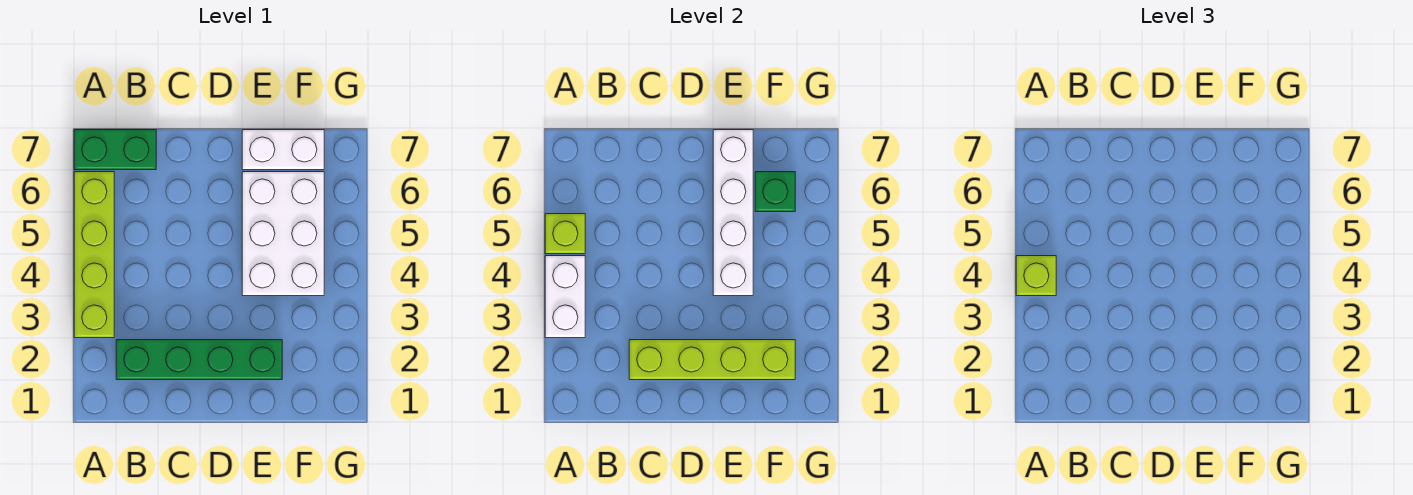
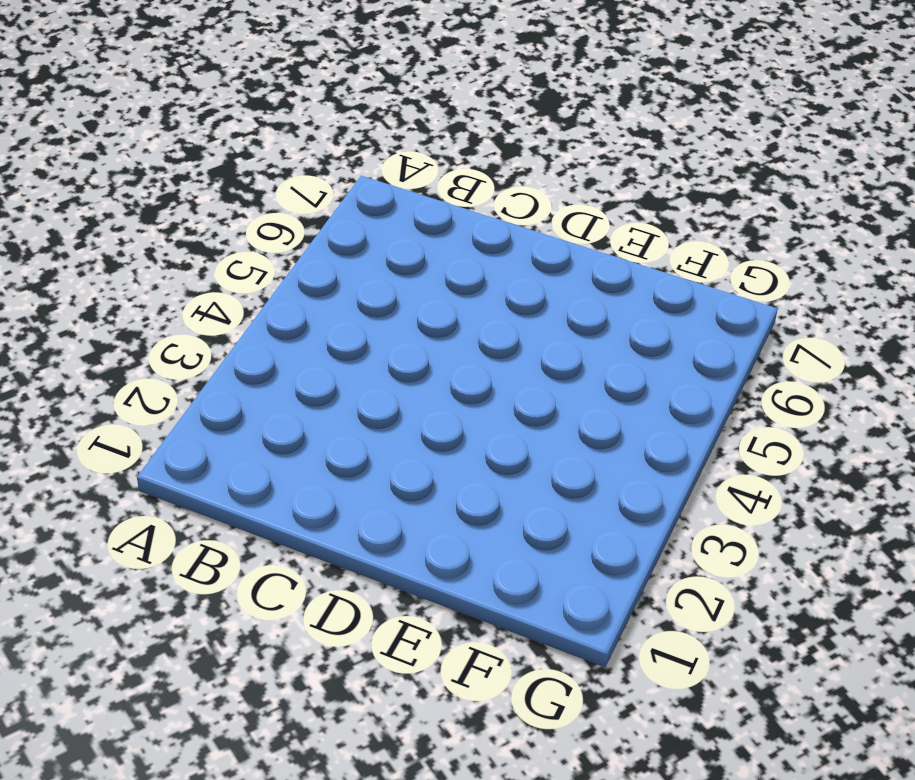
none -> lime brick A3:A6 level 1
none -> green brick A7:B7 level 1

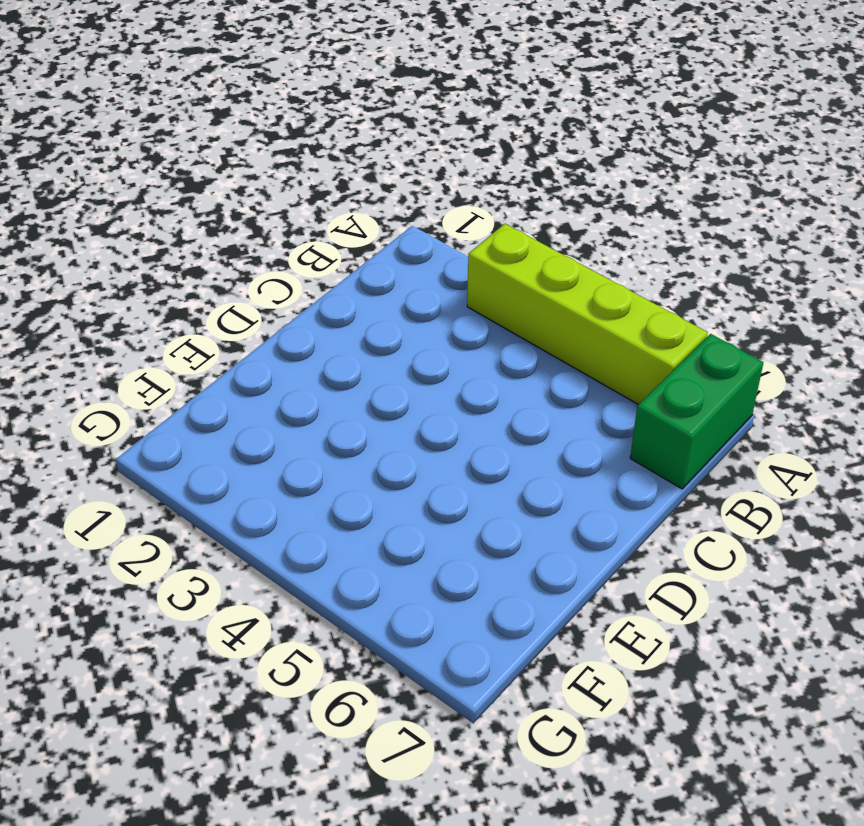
none -> green brick B2:E2 level 1
none -> white brick E4:F6 level 1

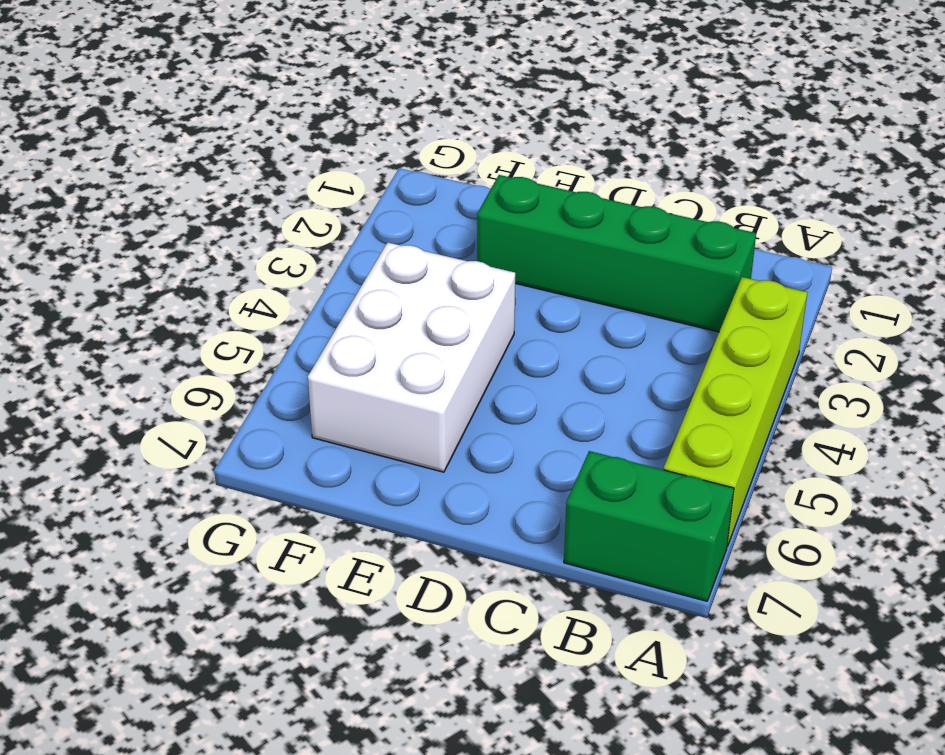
none -> white brick E7:F7 level 1
none -> white brick A3:A4 level 2

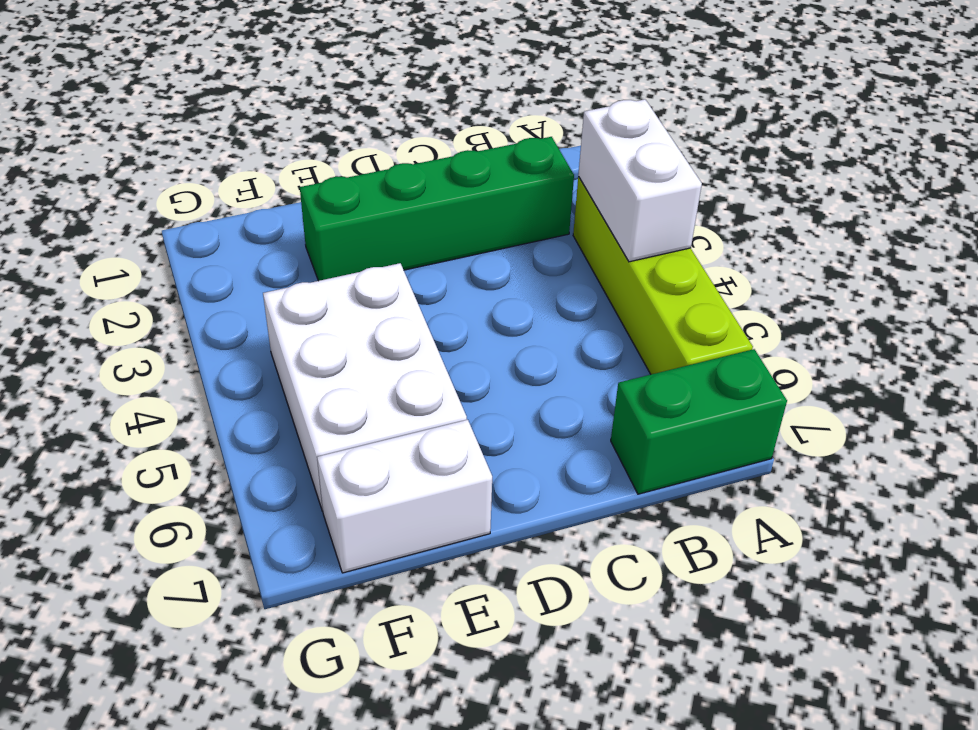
none -> lime brick A5 level 2
none -> lime brick C2:F2 level 2

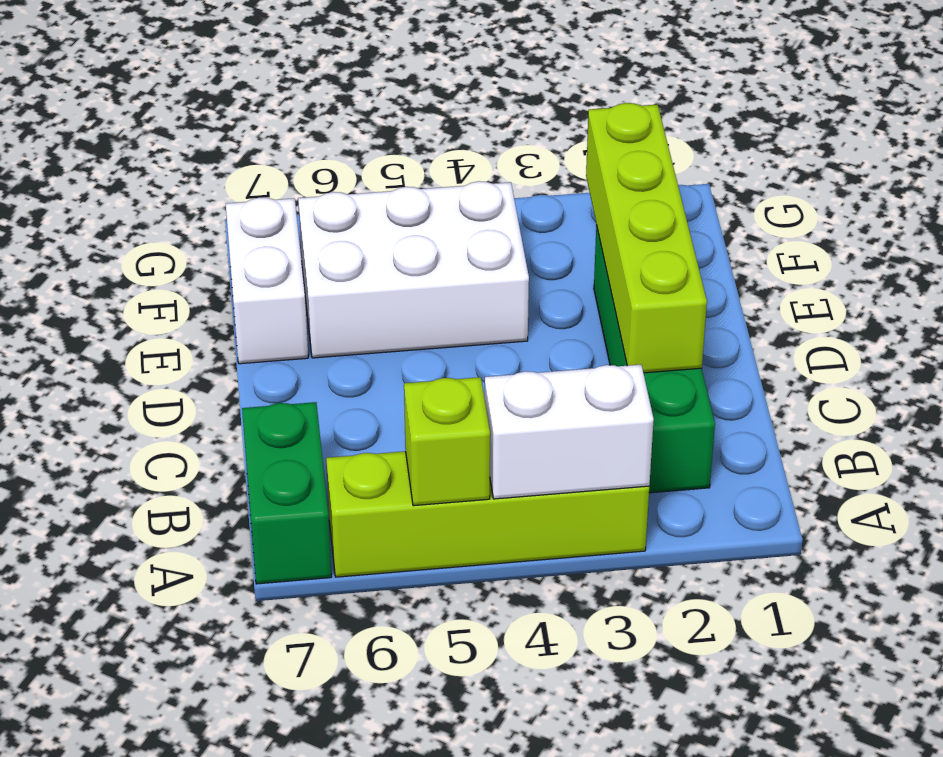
none -> white brick E4:E7 level 2
none -> green brick F6 level 2

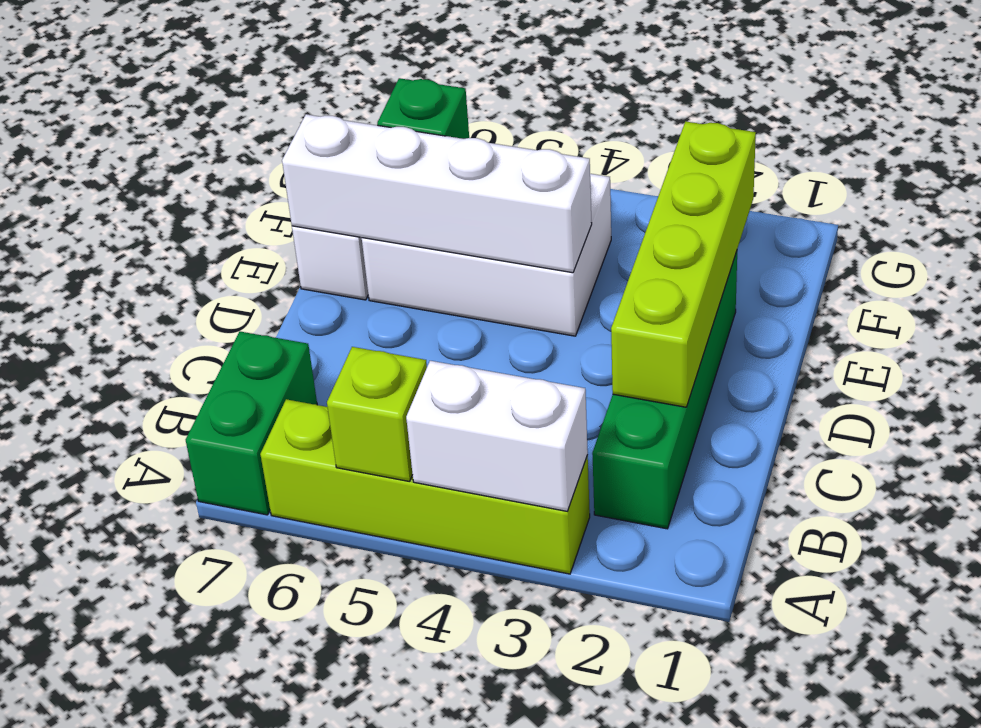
none -> lime brick A4 level 3

